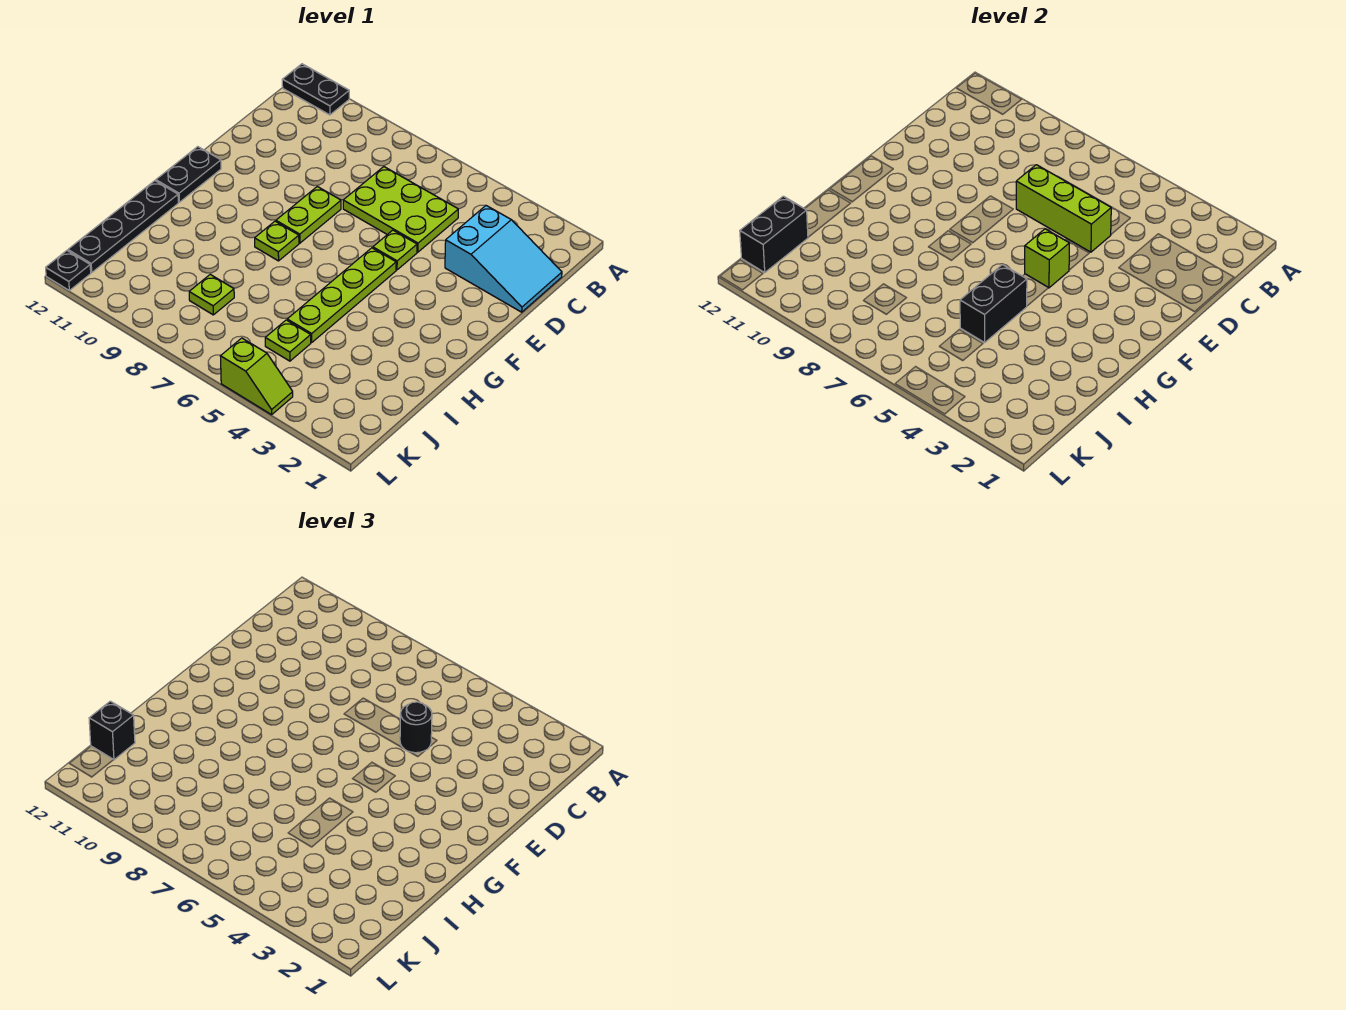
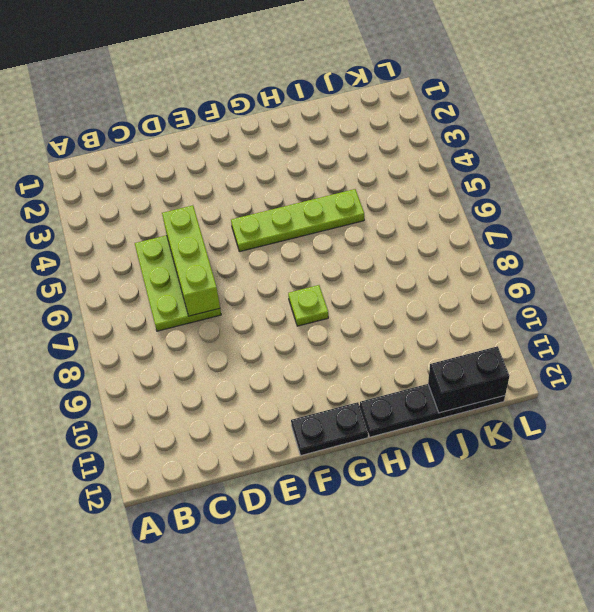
none -> black plate A11:A12 level 1
none -> cyan slope C1:D3 level 1 top 3
none -> lime plate E5 level 1

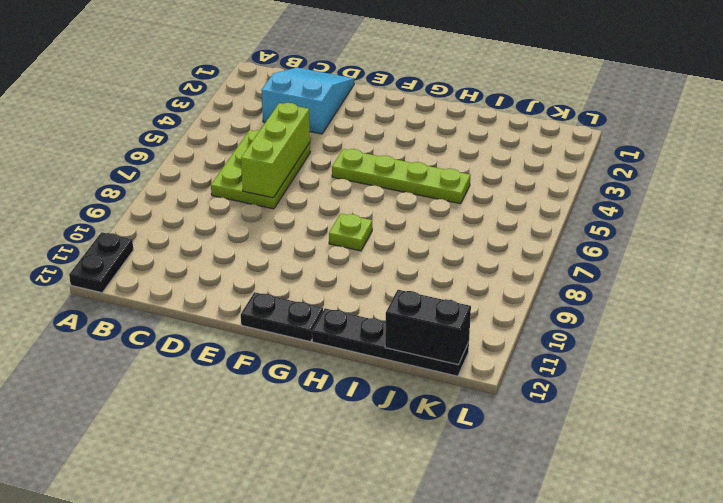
none -> lime plate E5 level 1
none -> lime plate E8:F8 level 1
none -> lime plate J5 level 1

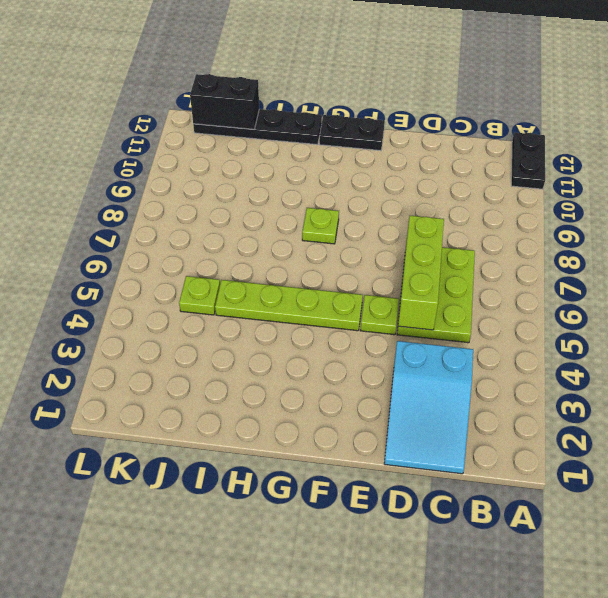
none -> lime plate E8:F8 level 1
none -> lime plate J8 level 1
none -> lime slope L4:L5 level 1 top 5

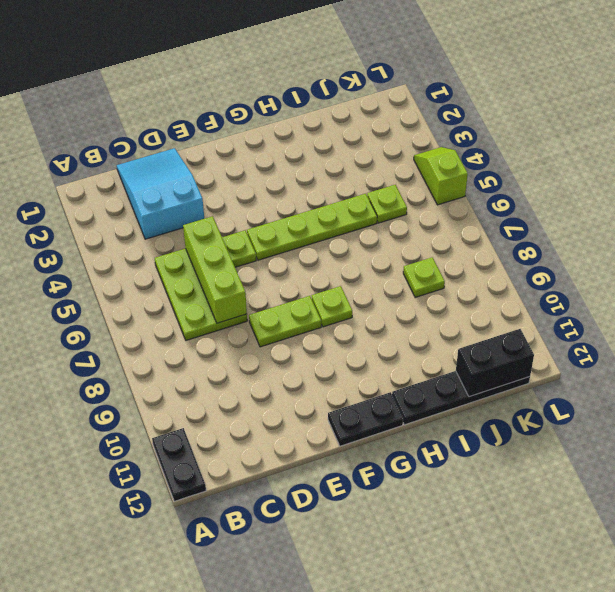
none -> black plate L12 level 1
none -> lime brick F5 level 2
none -> black brick H5:I5 level 2

